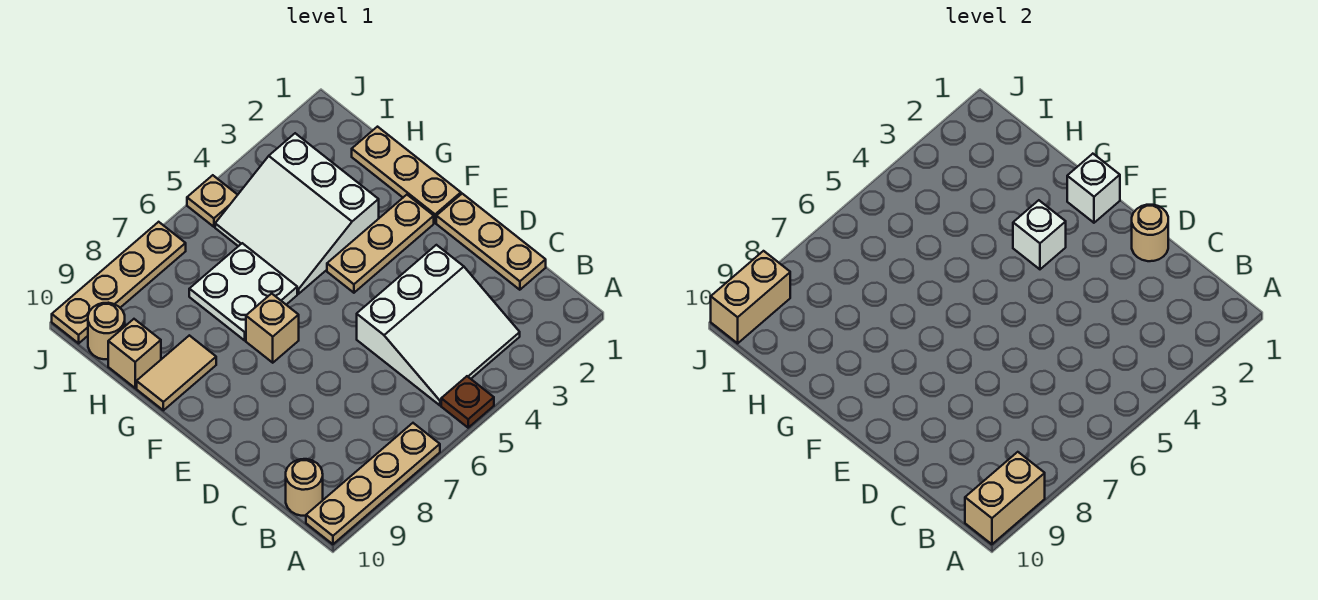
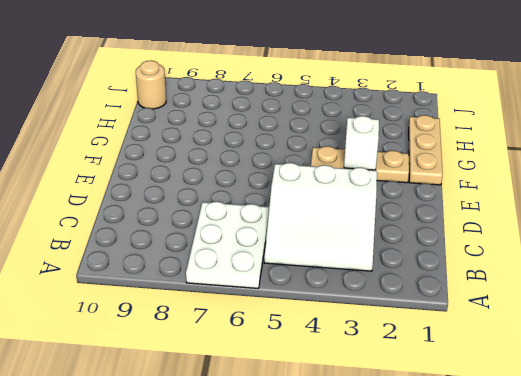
white plate A6:C7 level 1 -> tan plate A7:A10 level 1
none -> brown plate A5 level 1
none -> tan round brick B10 level 1
none -> tan plate C1:E1 level 1

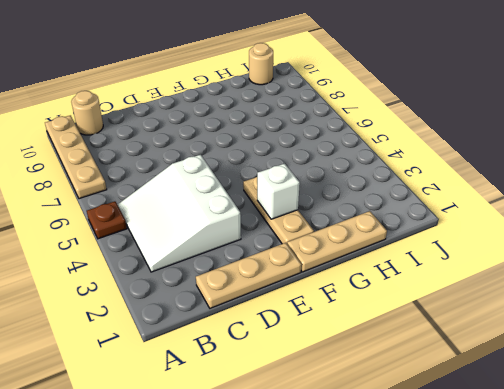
none -> tan brick F7 level 1
none -> white slope G3:I5 level 1 top 3
none -> white plate G6:H7 level 1

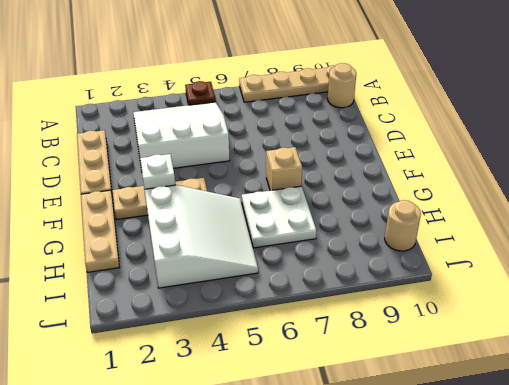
none -> tan tile G9:G10 level 1
none -> tan brick H10 level 1
none -> tan plate J5 level 1

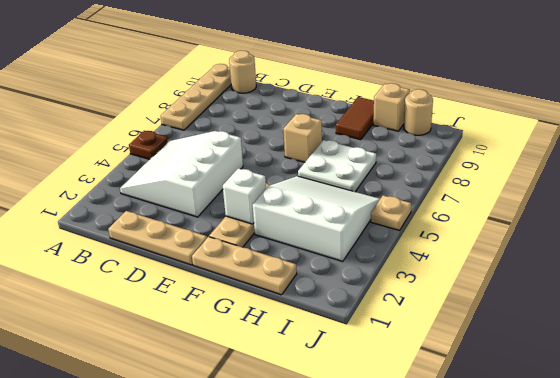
brown tile G9:G10 level 1 -> tan tile G9:G10 level 1
none -> tan plate J7:J10 level 1
none -> tan brick A9:A10 level 2
none -> tan round brick D1 level 2

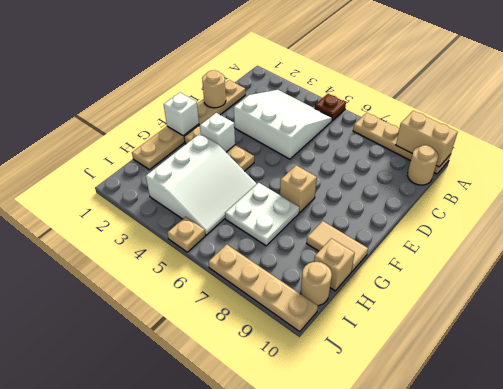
none -> tan brick J9:J10 level 2

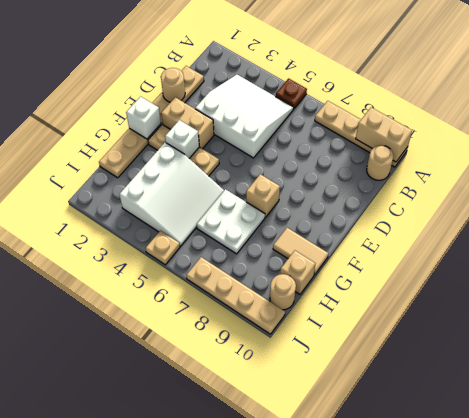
tan brick E2:E3 level 1 -> tan brick J9:J10 level 2

